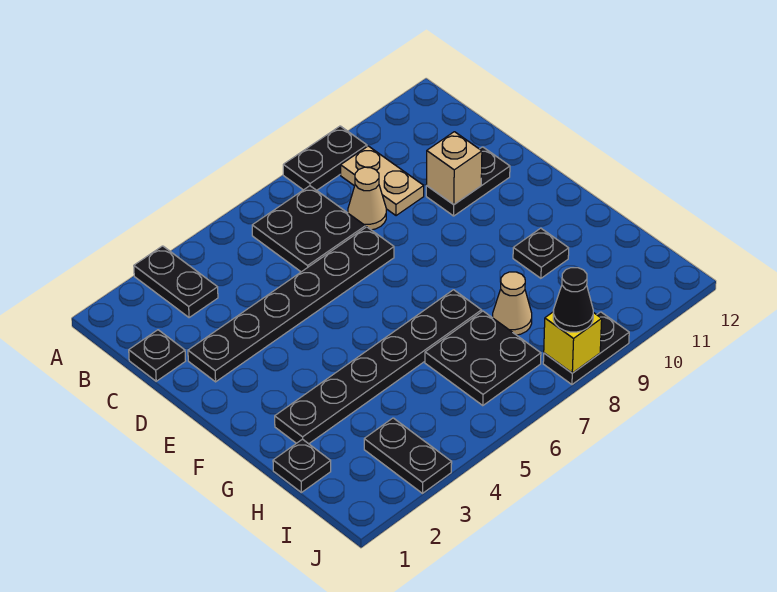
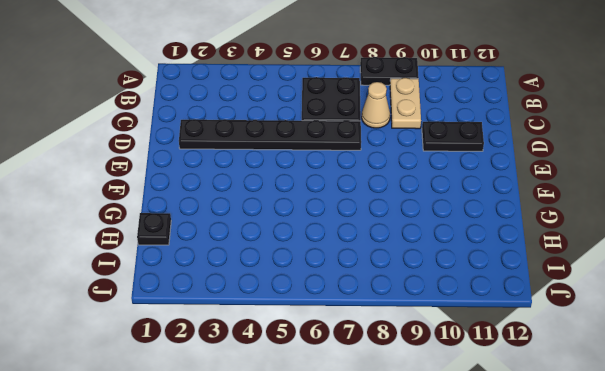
none -> black plate A3:B3 level 1
none -> black plate C1 level 1
none -> black plate G2:G7 level 1

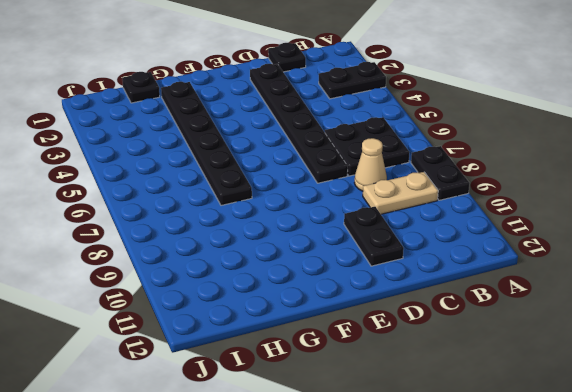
none -> black plate G10 level 1
none -> black plate H6:I7 level 1
none -> tan cone H8 level 1

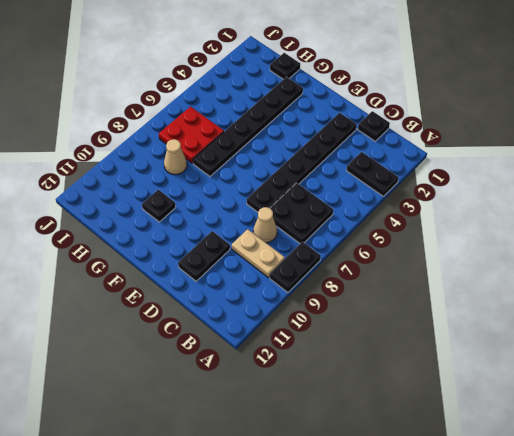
red plate H6:I7 level 1 -> black plate H6:I7 level 1
none -> black plate I3:J3 level 1
none -> black plate J8:J9 level 1
none -> tan brick D10 level 2

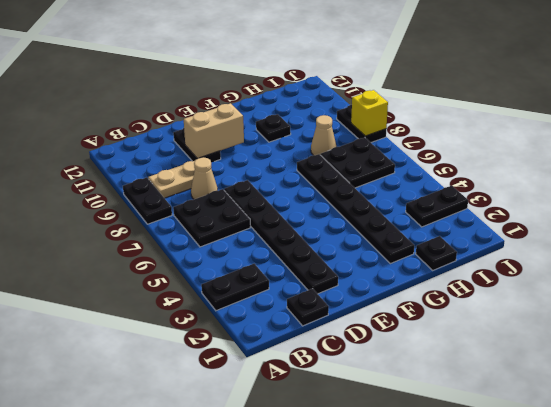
tan brick D10:E10 level 2 -> tan brick D10 level 2
none -> black cone J8 level 3

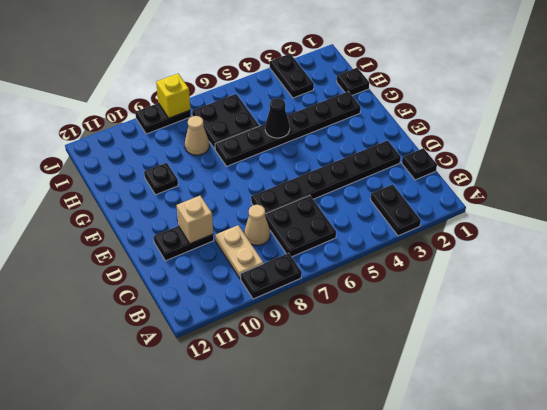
black cone G5 level 2 -> black cone J8 level 3

